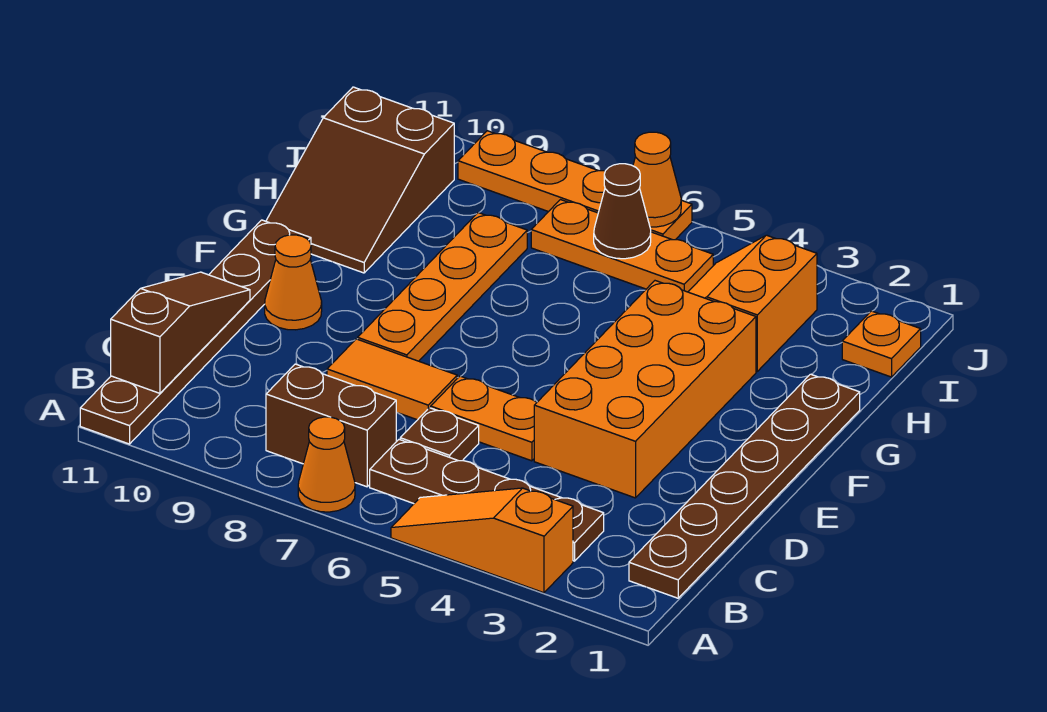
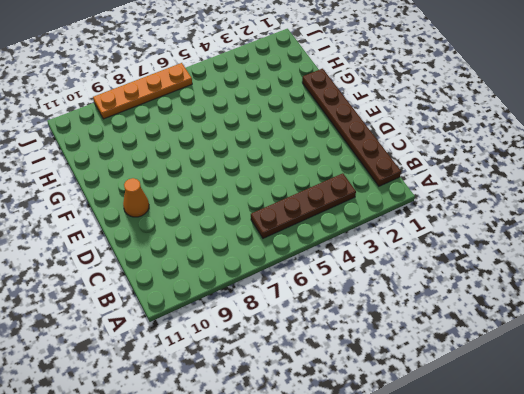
none -> orange slope A3:A5 level 1 top 3
none -> orange cone A7 level 1
none -> brown plate A11:F11 level 1

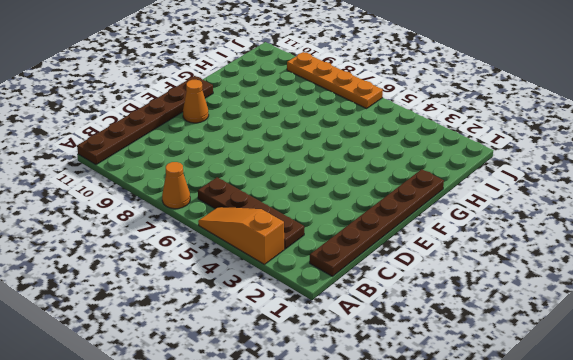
none -> brown brick B7:B8 level 1
none -> brown plate C6 level 1
none -> orange brick D3:G4 level 1

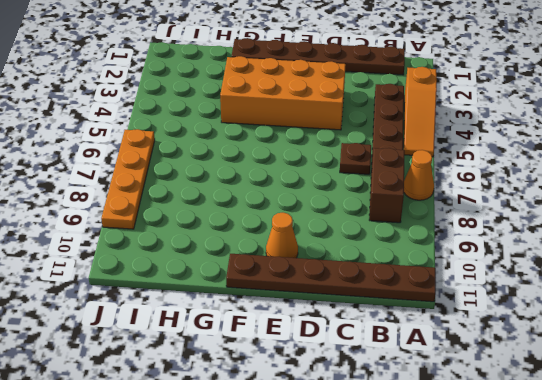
none -> orange plate D5:D6 level 1
none -> orange tile D7:D8 level 1
none -> orange plate E8:H8 level 1

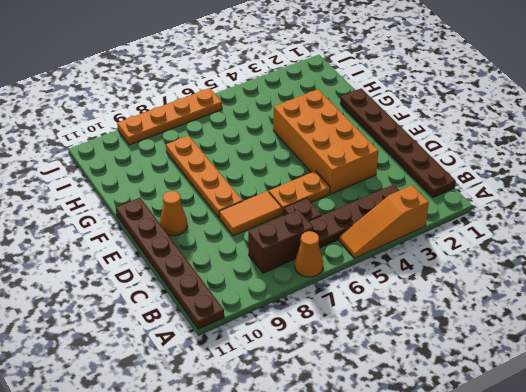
none -> brown slope G10:I11 level 1 top I
none -> orange slope H3:I4 level 1 top 3
none -> orange plate I1 level 1

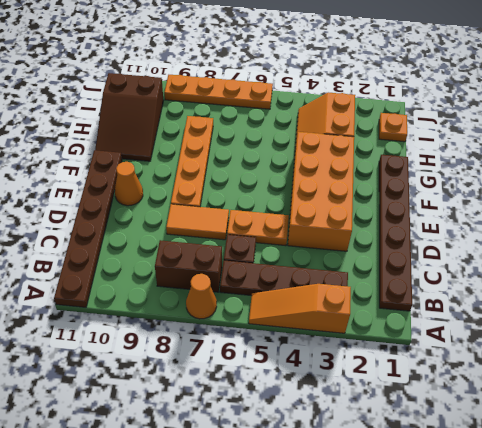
none -> orange plate I5:I7 level 1
none -> brown slope B11:D11 level 2 top B
none -> brown cone I6 level 2

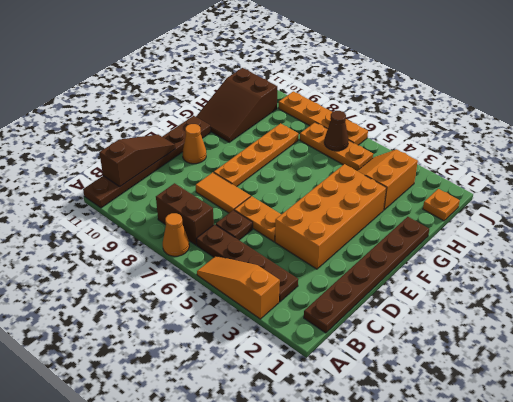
none -> orange cone J6 level 2

